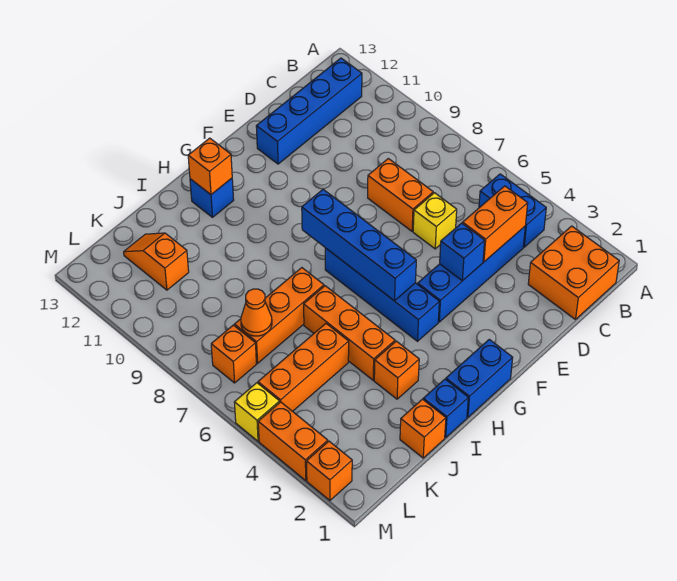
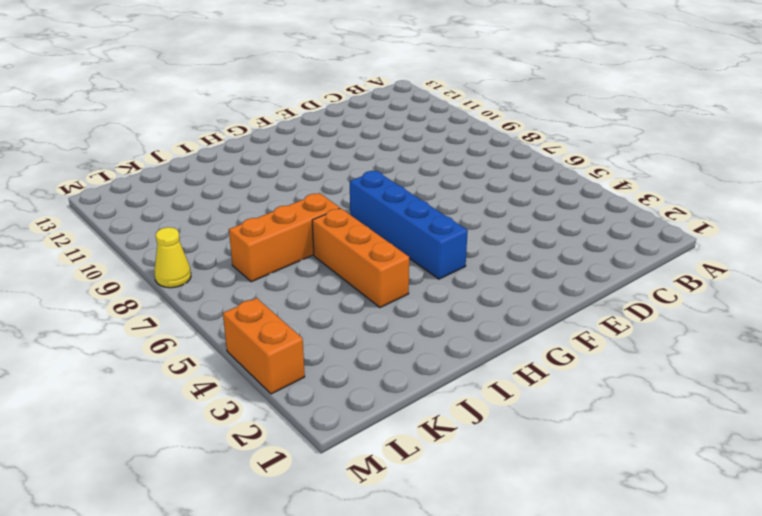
yellow cone M8 level 1 -> none
none -> orange brick B1:C2 level 1
none -> blue brick B4:B5 level 1
none -> blue brick B12:E12 level 1

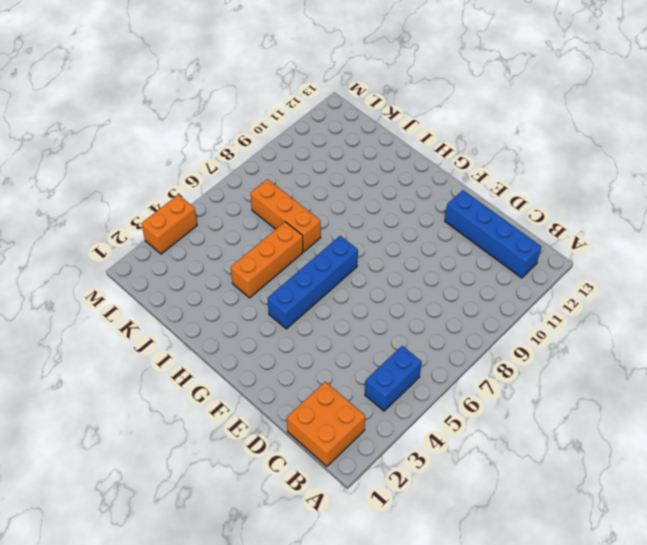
none -> blue brick C4:F4 level 1
none -> yellow brick D6 level 1
none -> orange brick D7:D8 level 1

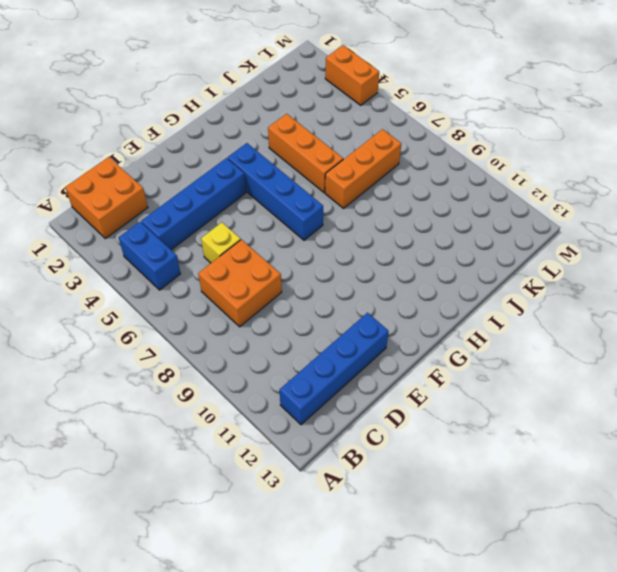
orange brick C7:D8 level 1 -> orange brick D7:D8 level 1
none -> blue brick G1:H1 level 1
none -> blue brick H12 level 1
none -> blue brick I1 level 1

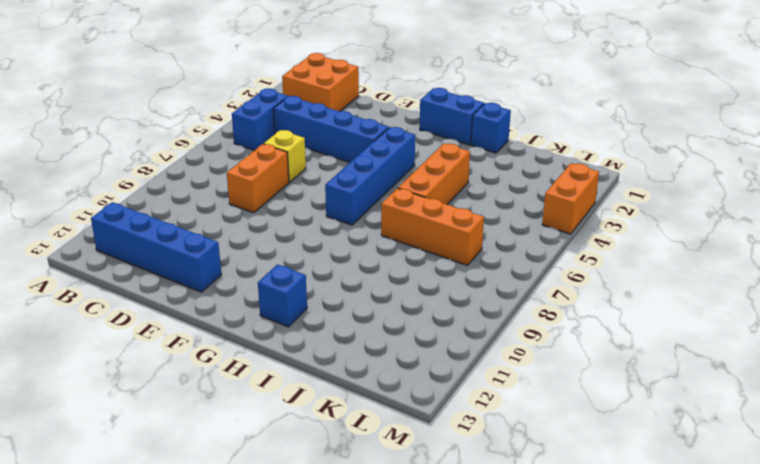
none -> orange brick I3 level 1
none -> orange brick J1 level 1
none -> orange brick J5:L5 level 1

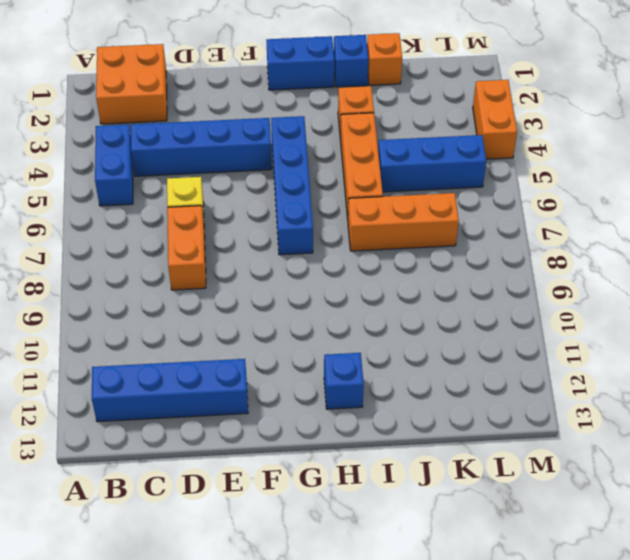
blue brick J5:L5 level 1 -> orange brick J5:L5 level 1
none -> orange slope K11:K12 level 1 top 11
none -> orange brick L7 level 1
none -> orange brick M2 level 1

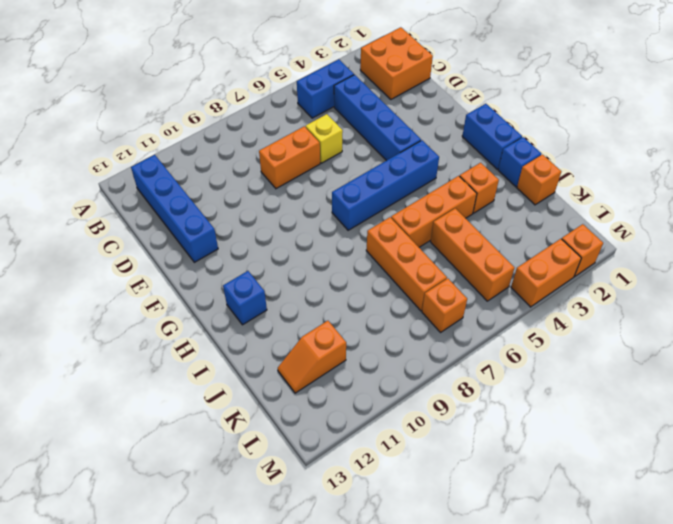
none -> yellow brick M5 level 1
none -> orange brick C4:D4 level 2
none -> blue brick E4 level 2

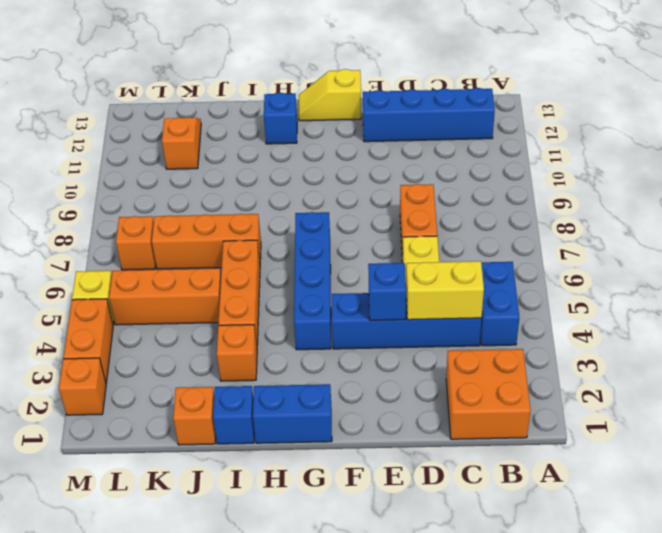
yellow brick C4:D4 level 2 -> orange brick C4:D4 level 2
yellow slope F13:G13 level 1 top F -> none
none -> blue brick G5:G8 level 2
none -> orange brick H12 level 2
none -> orange cone K7 level 2

